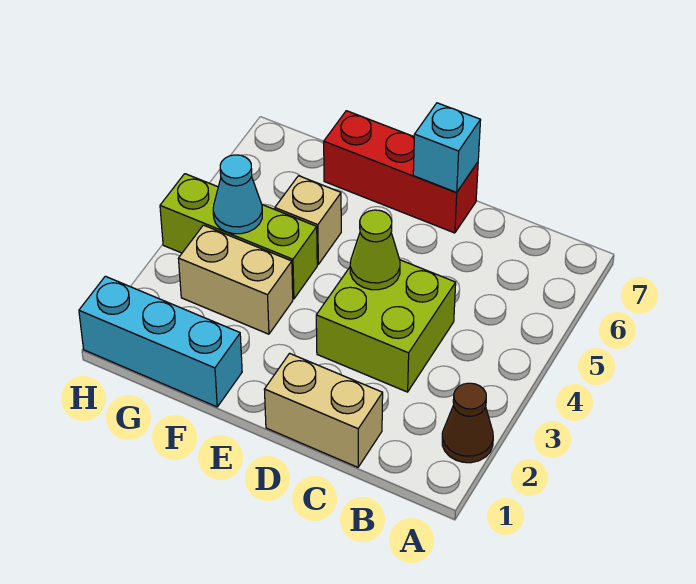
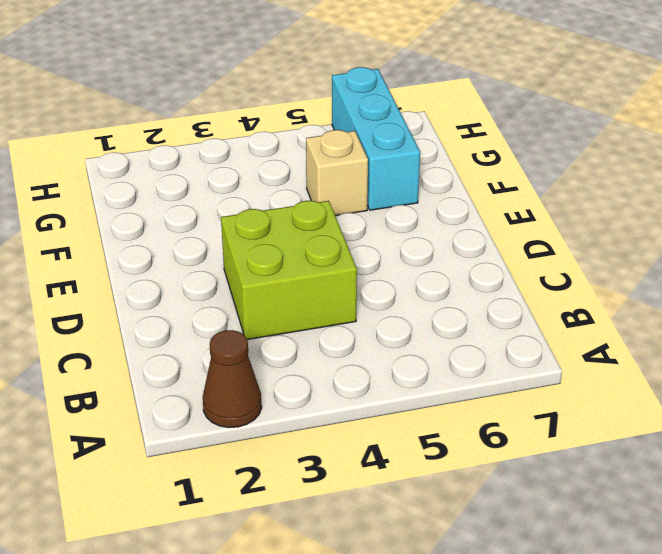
cyan brick F6:H6 level 1 -> cyan brick F1:H1 level 1
none -> tan brick C1:D1 level 1
none -> red brick D7:F7 level 1

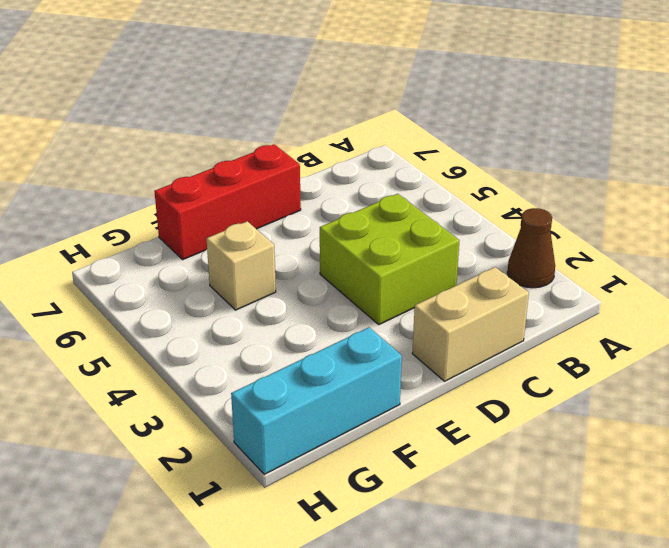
none -> tan brick F3:G3 level 1
none -> lime brick F4:H4 level 1

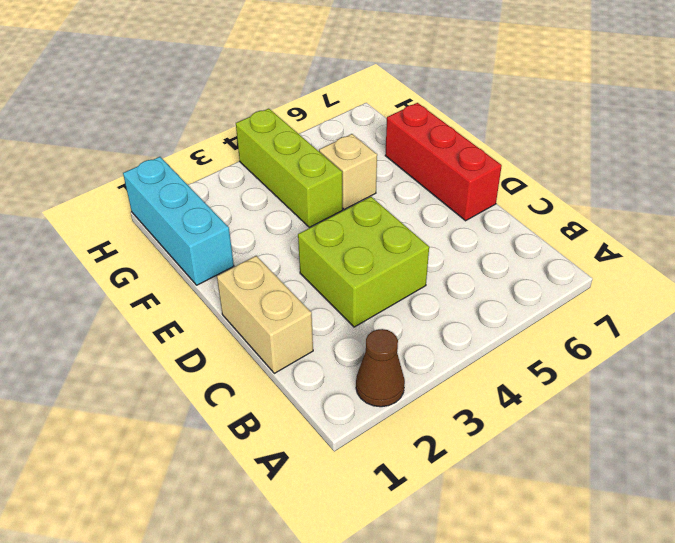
none -> tan brick F3:G3 level 1
none -> lime cone D4 level 2

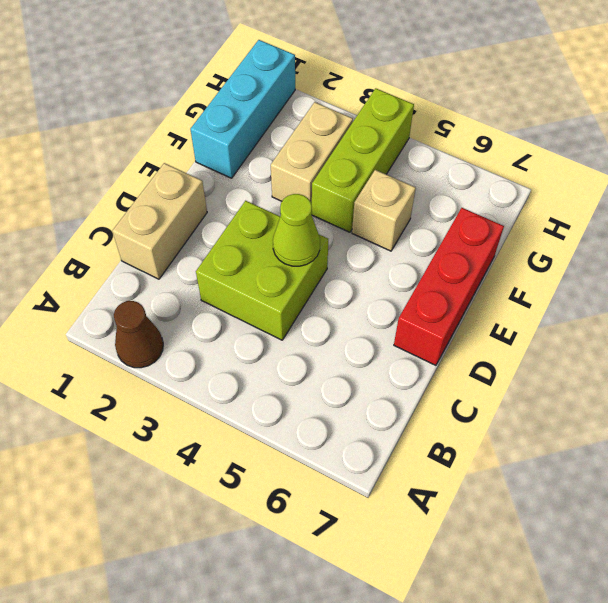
none -> cyan brick D7 level 2
none -> cyan cone G4 level 2

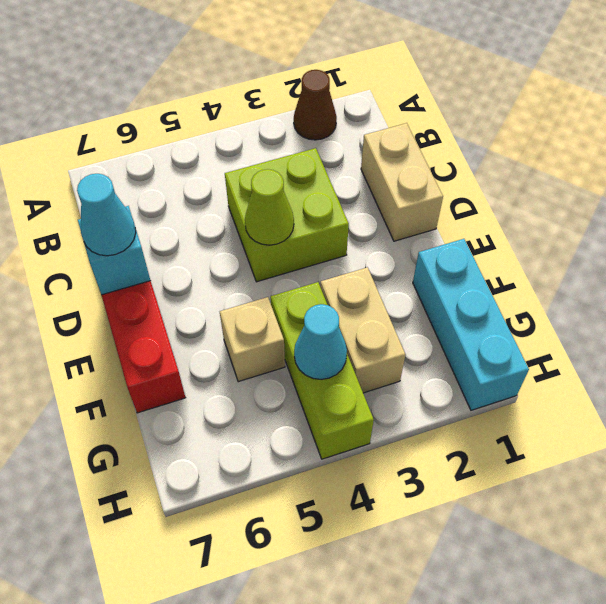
cyan cone D7 level 3 -> none

